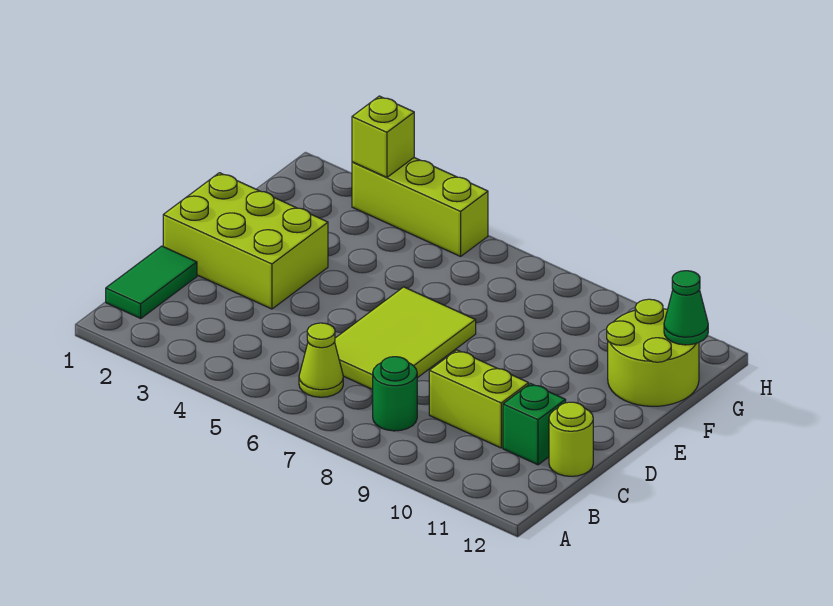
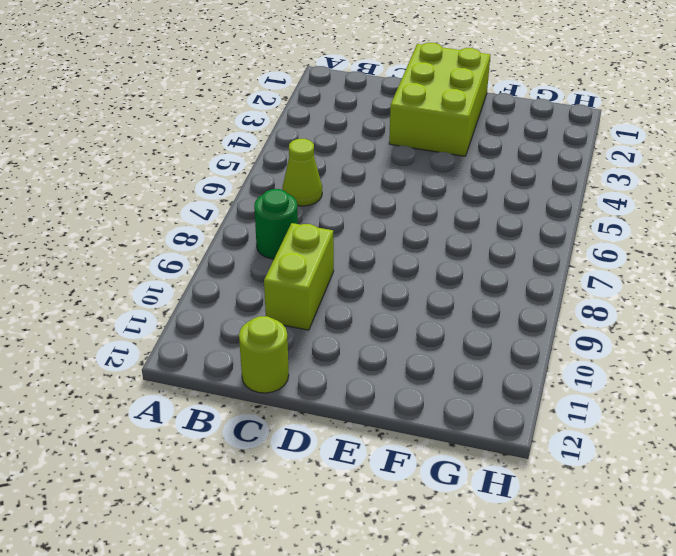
none -> green tile B1:C1 level 1
none -> lime tile C6:E7 level 1
none -> green brick C11 level 1

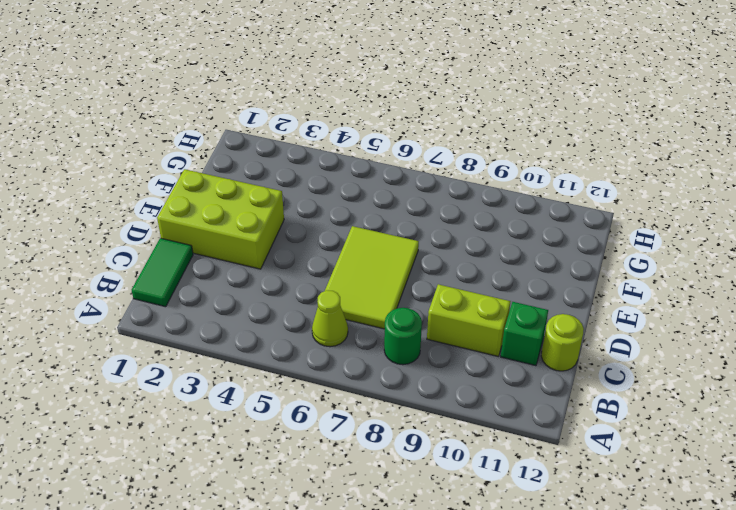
none -> lime round brick F11:G12 level 1
none -> lime brick H3:H5 level 1
none -> green cone G12 level 2

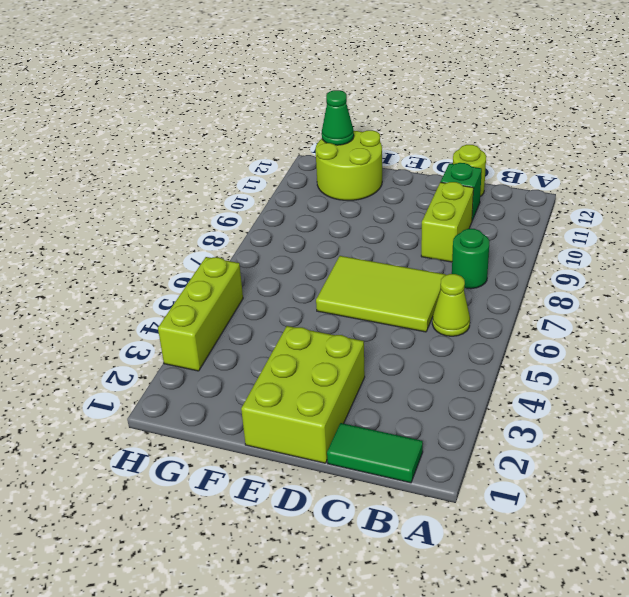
none -> lime brick H3 level 2

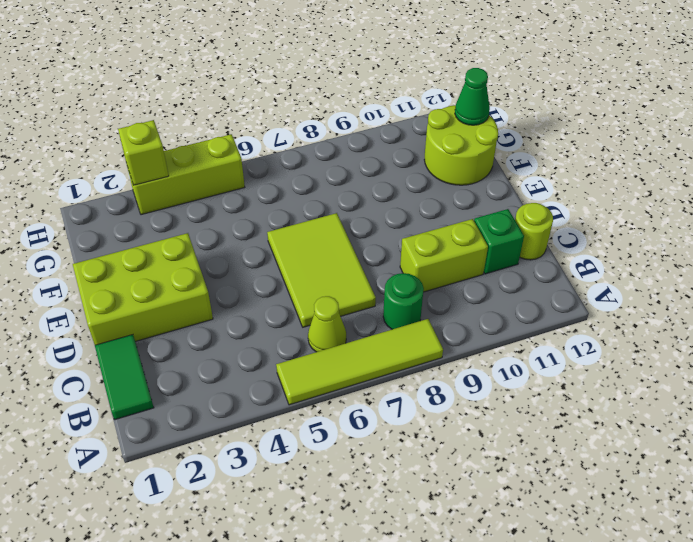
lime tile A5:A8 level 1 -> none

